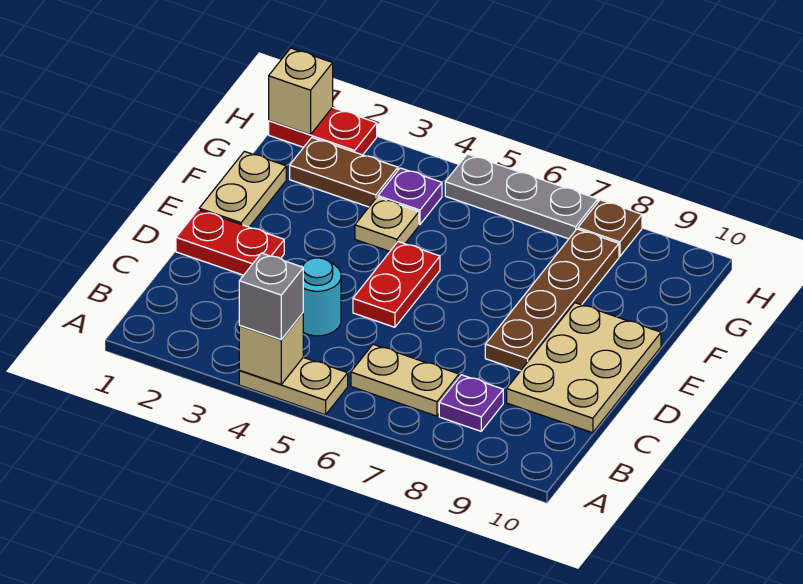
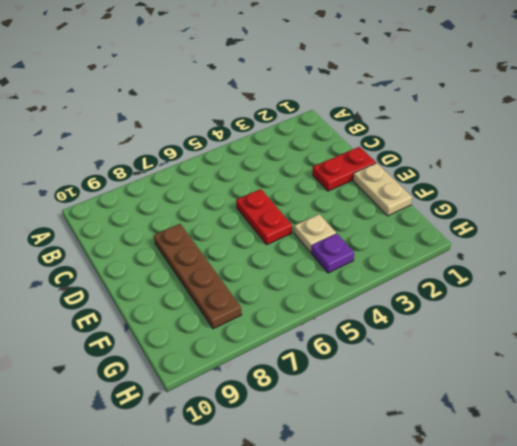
none -> tan plate A4:A5 level 1
none -> tan plate B6:B7 level 1
none -> purple plate B8 level 1

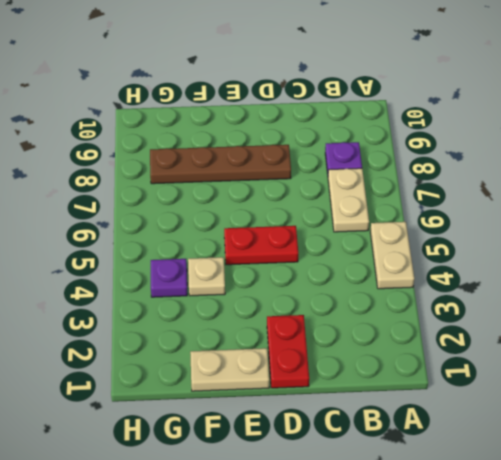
none -> cyan round brick C4 level 1
none -> tan plate C9:E10 level 1
none -> brown plate G2:G3 level 1

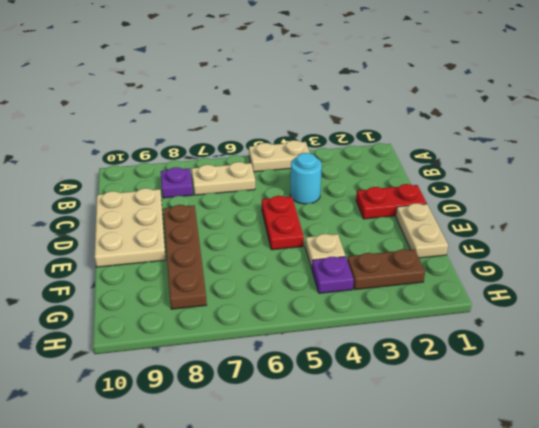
none -> red plate H1:H2 level 1
none -> grey plate H5:H7 level 1
none -> brown plate H8 level 1

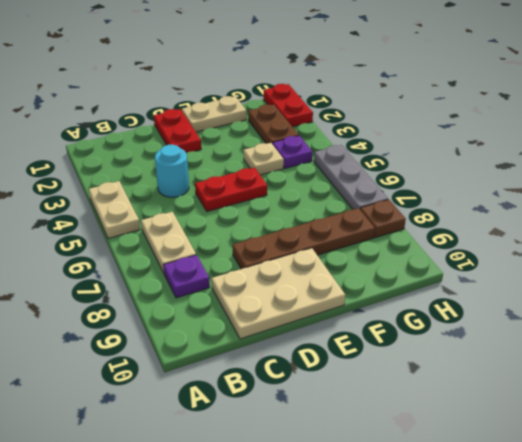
none -> tan brick A4 level 2
none -> tan brick H1 level 2
none -> grey brick A4 level 3

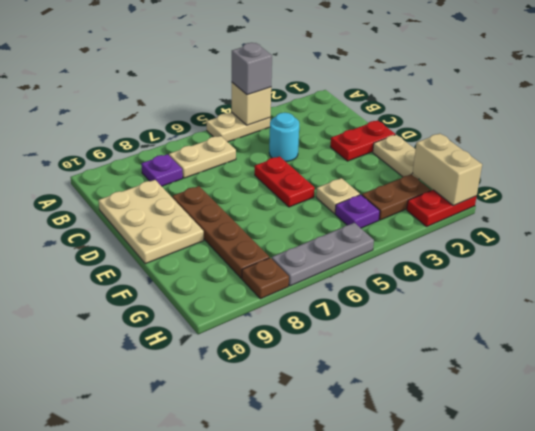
tan brick G1:H1 level 2 -> tan brick H1 level 2

